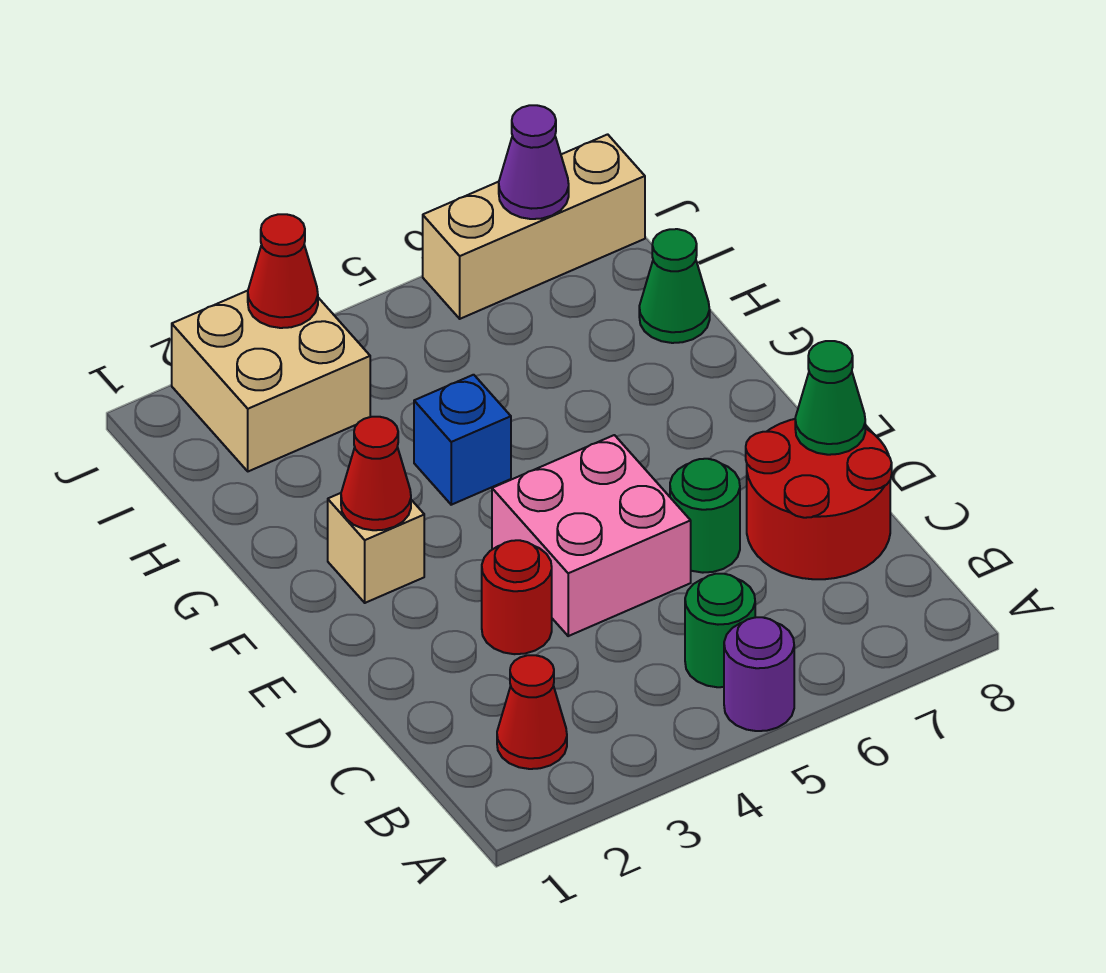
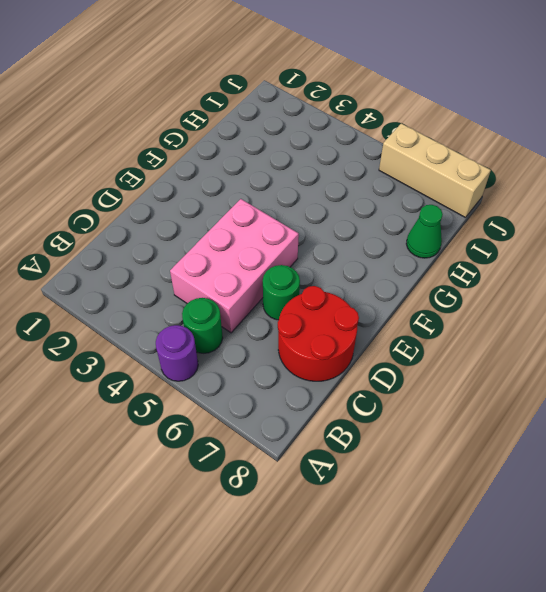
pink brick C4:E5 level 1 -> pink brick D4:E5 level 1
none -> red cone B2 level 1
none -> red round brick D3 level 1
none -> tan brick F2 level 1

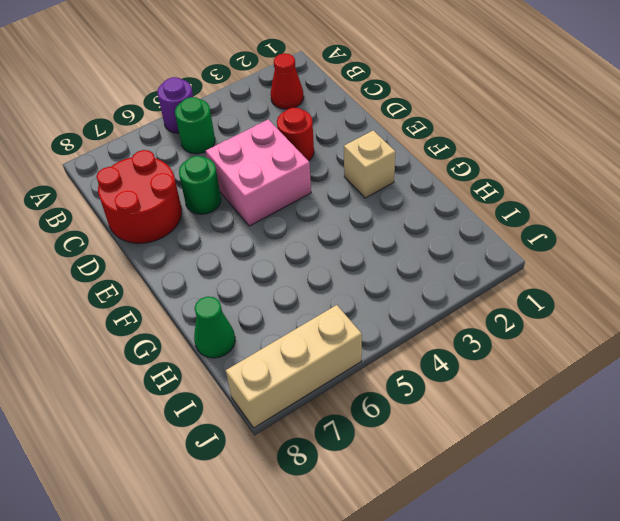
none -> blue brick G4 level 1
none -> tan brick I2:J3 level 1
none -> green cone D8 level 2

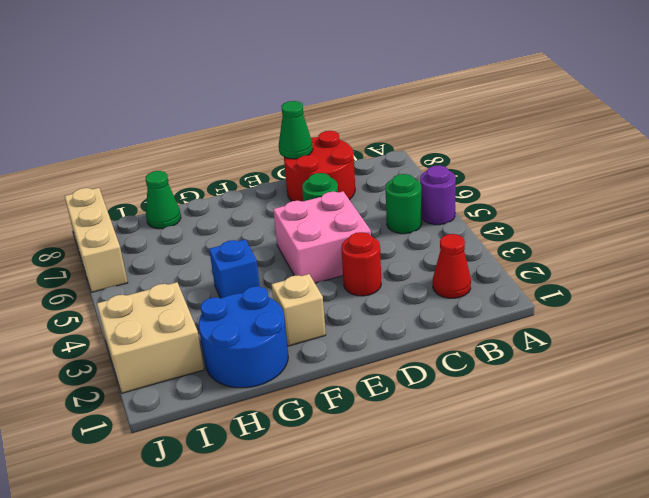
blue round brick G1:H2 level 1 -> none
none -> red cone F2 level 2
none -> red cone J3 level 2
none -> purple cone J7 level 2

